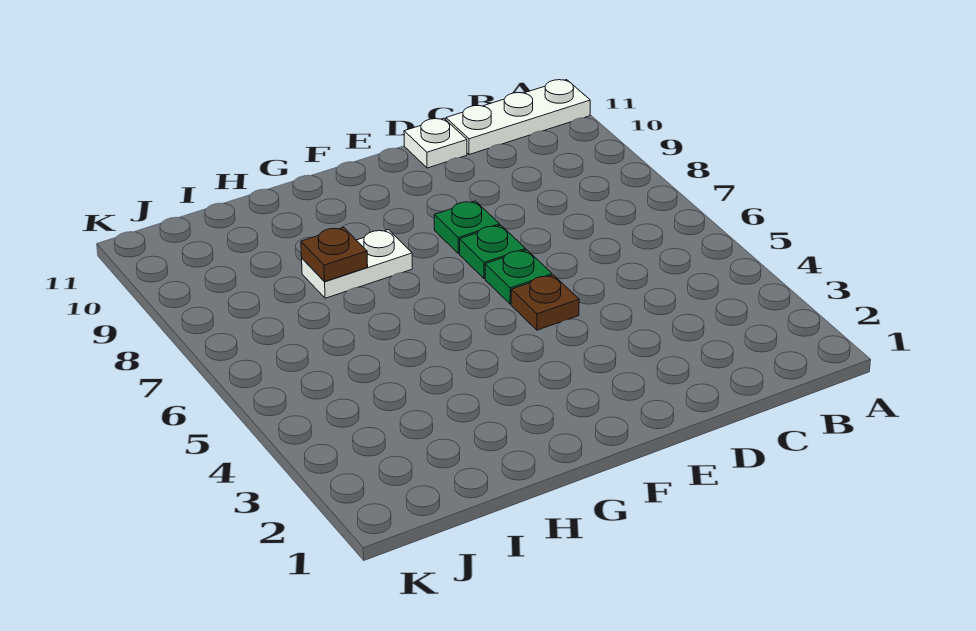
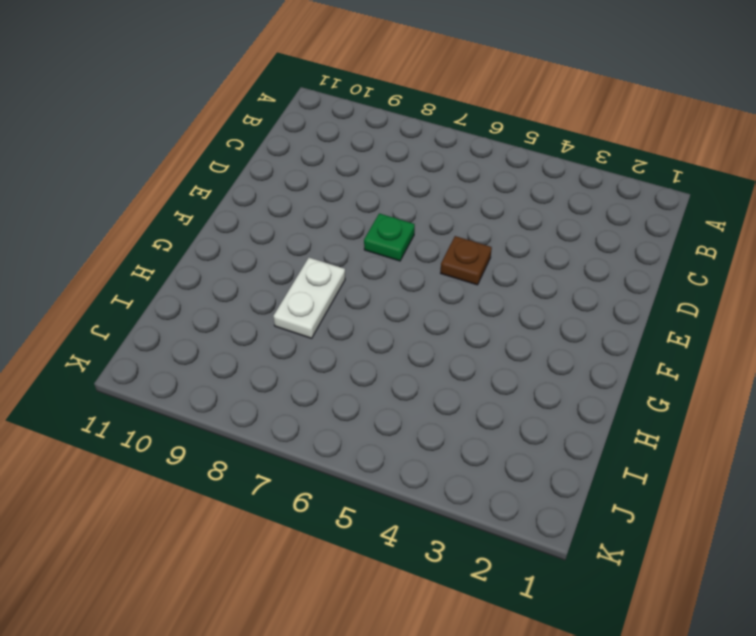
none -> white plate A11:C11 level 1
none -> white plate D11 level 1

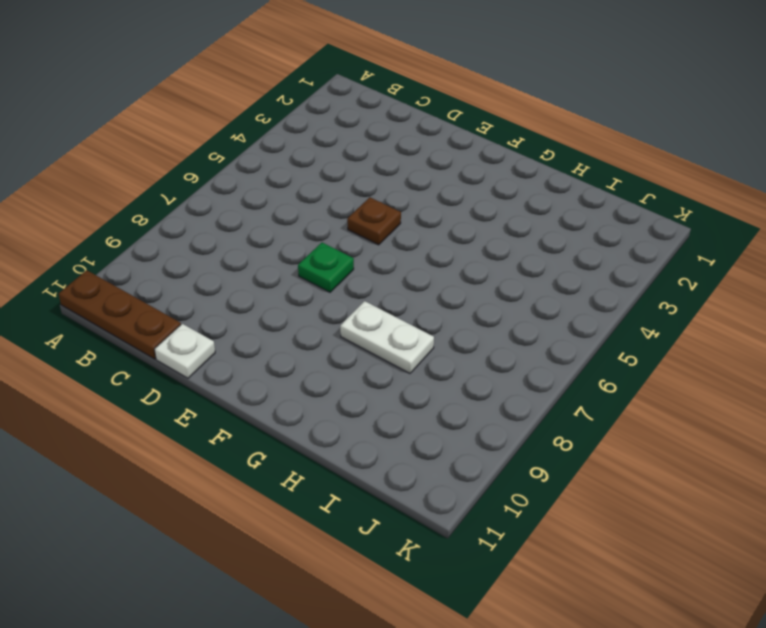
brown plate A11:C11 level 1 -> white plate A11:C11 level 1
none -> green plate E6 level 1
none -> green plate E8 level 1

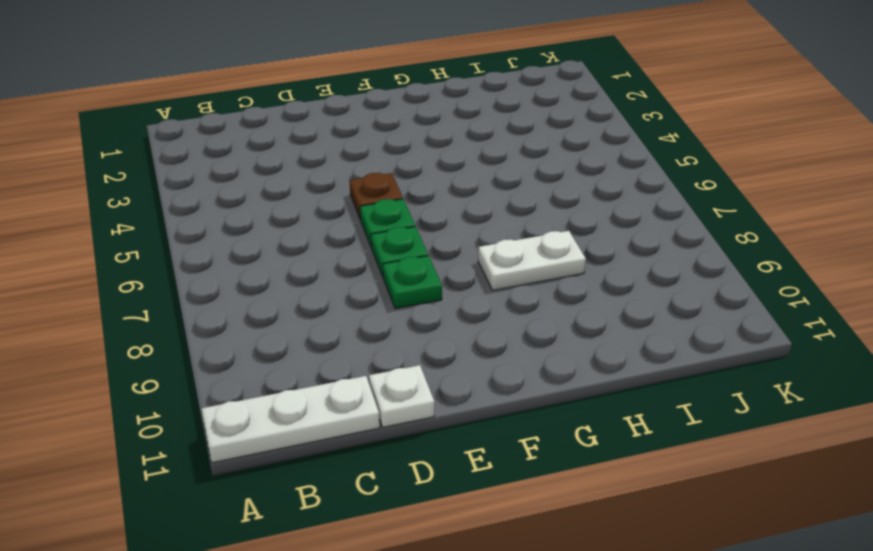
none -> brown plate H8 level 2

